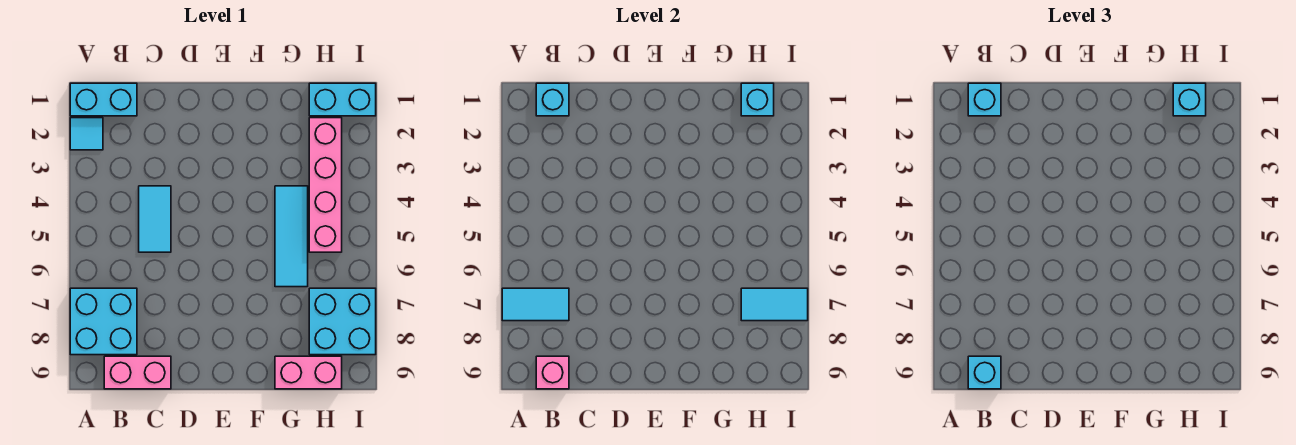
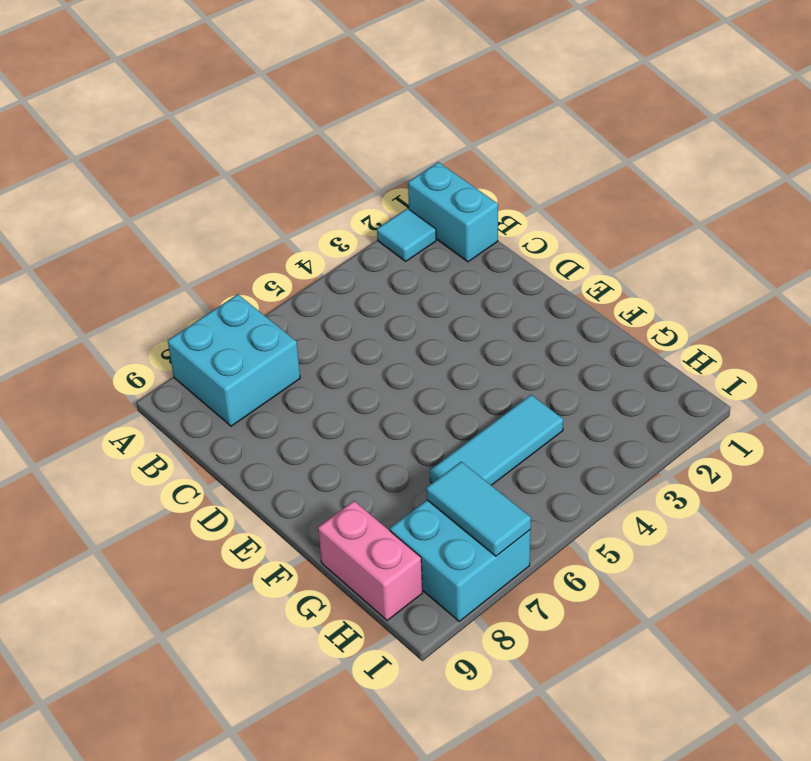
none -> pink brick B9:C9 level 1
none -> cyan tile C4:C5 level 1
none -> cyan brick H1:I1 level 1

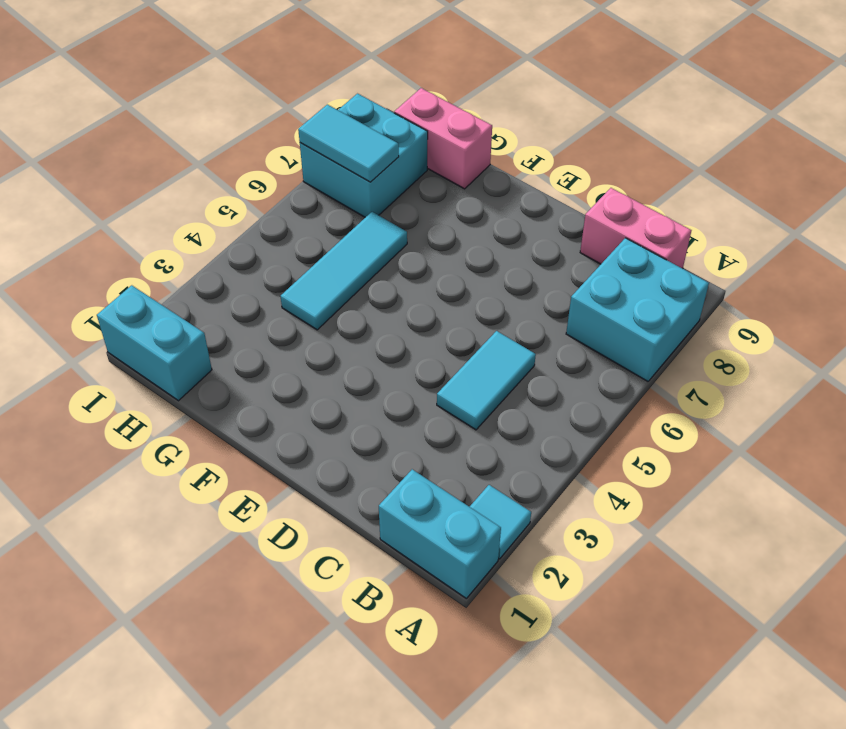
none -> pink brick H2:H5 level 1
none -> cyan tile A7:B7 level 2
none -> cyan brick B1 level 2

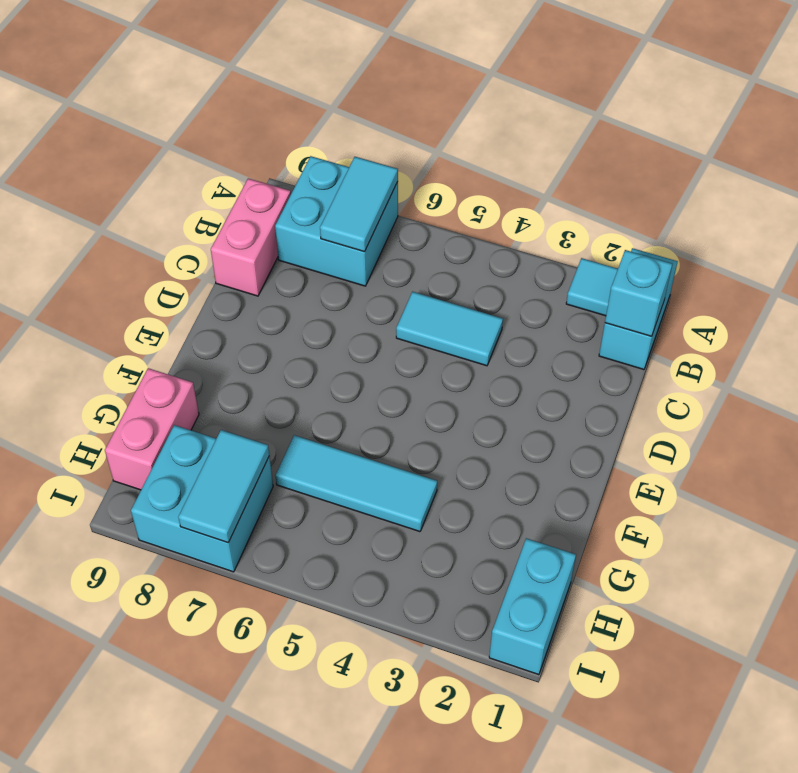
none -> pink brick H2:H5 level 1
none -> pink brick B9 level 2
none -> cyan brick H1 level 2

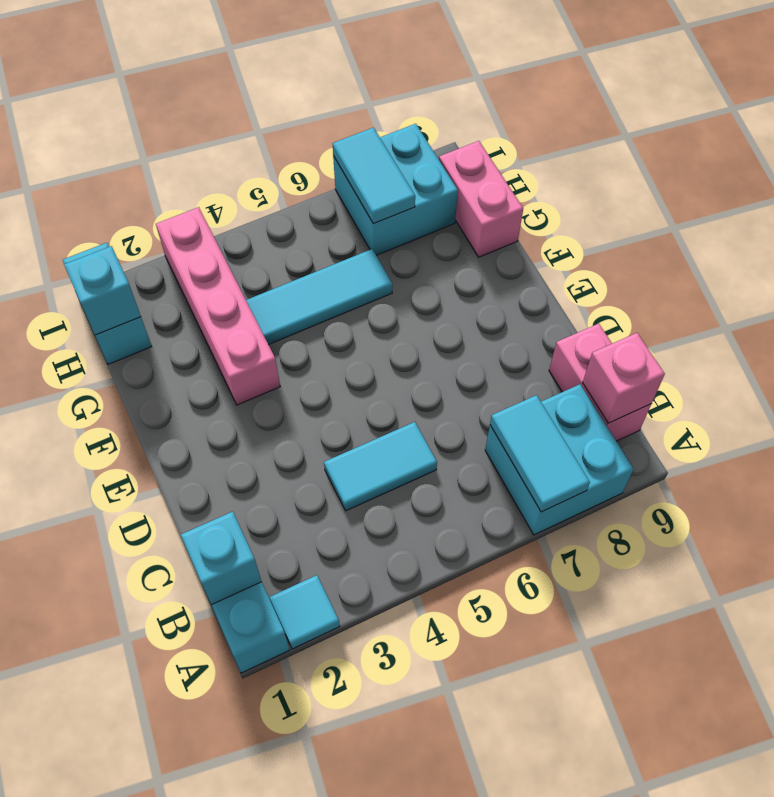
pink brick F3:I3 level 1 -> pink brick H2:H5 level 1
none -> cyan brick B1 level 3
none -> cyan brick B9 level 3
none -> cyan brick H1 level 3

